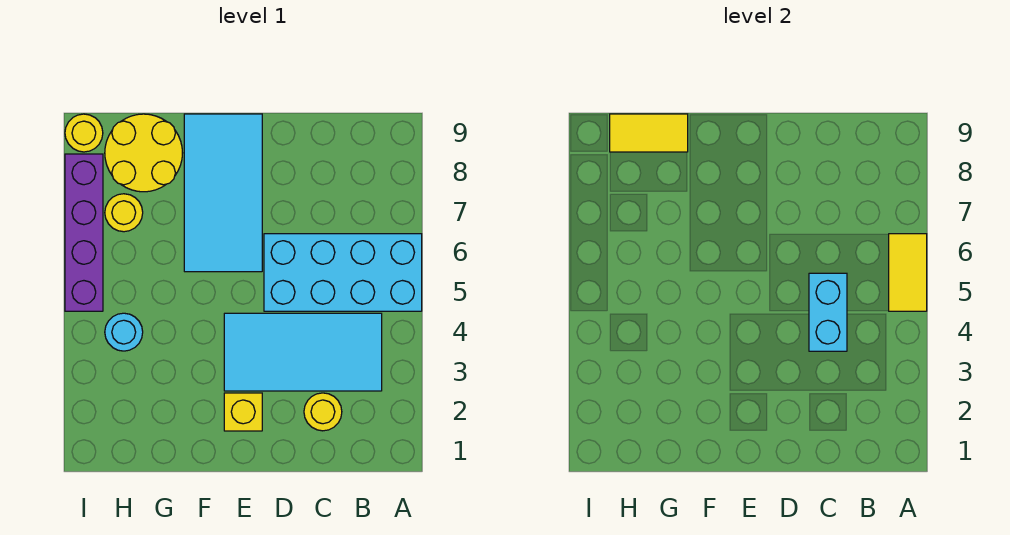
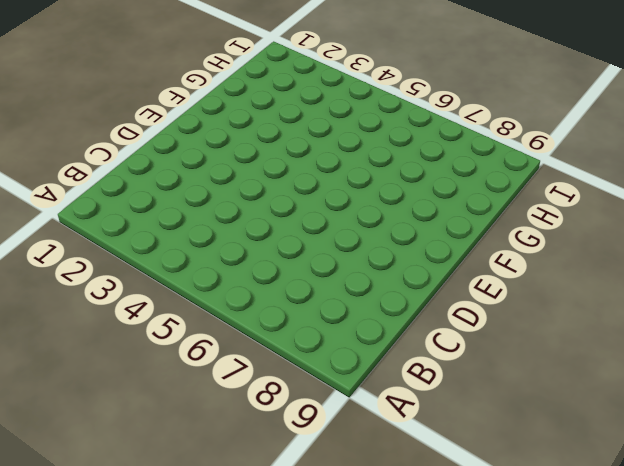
none -> cyan brick A5:D6 level 1
none -> cyan tile B3:E4 level 1
none -> yellow round brick C2 level 1

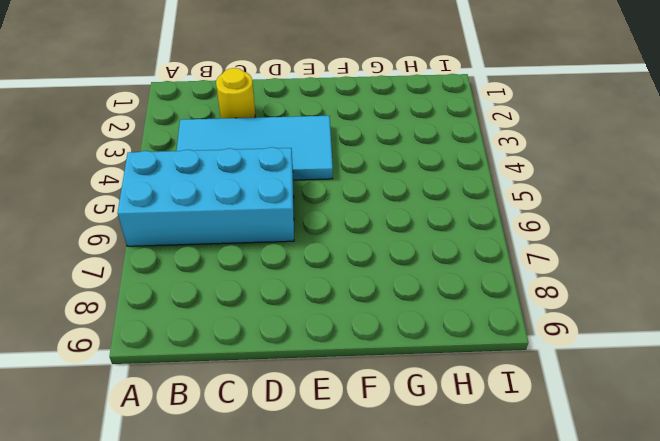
none -> yellow brick E2 level 1
none -> cyan tile E6:F9 level 1
none -> yellow round brick G8:H9 level 1

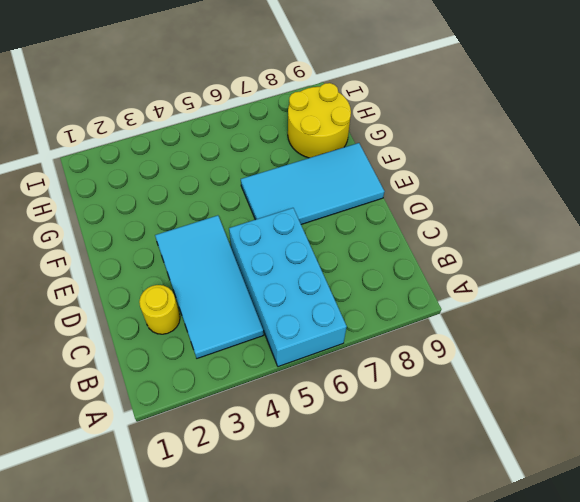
none -> yellow brick E2 level 1
none -> cyan round brick H4 level 1
none -> yellow round brick H7 level 1

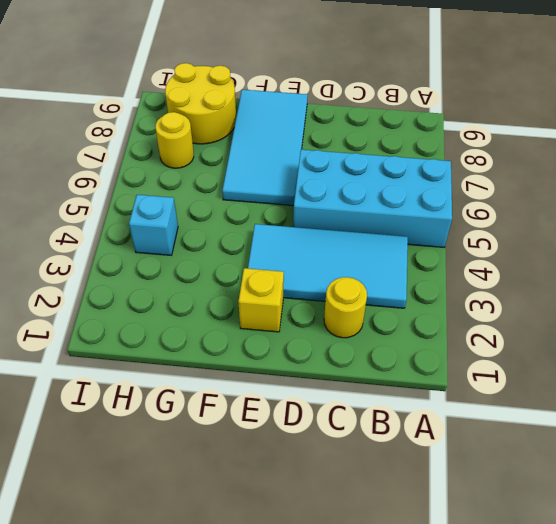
cyan brick H4 level 1 -> cyan round brick H4 level 1
none -> purple brick I5:I8 level 1
none -> yellow round brick I9 level 1
none -> yellow tile A5:A6 level 2

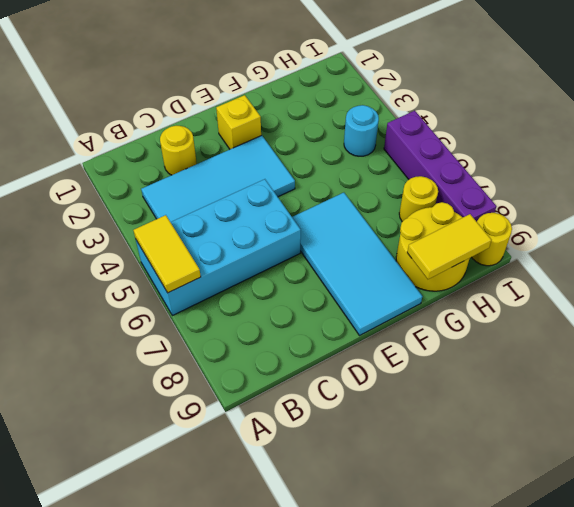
none -> cyan brick C4:C5 level 2

